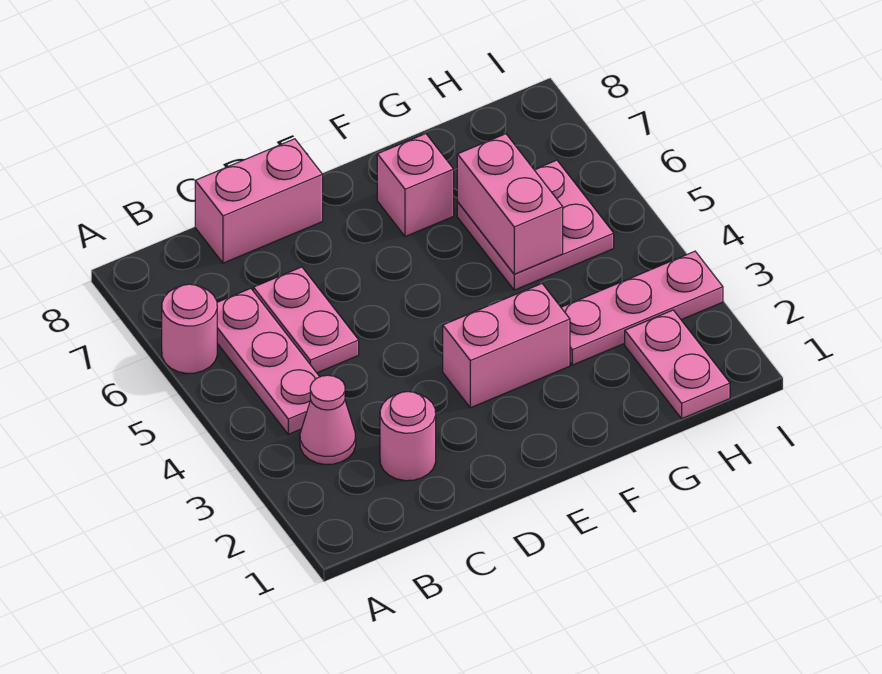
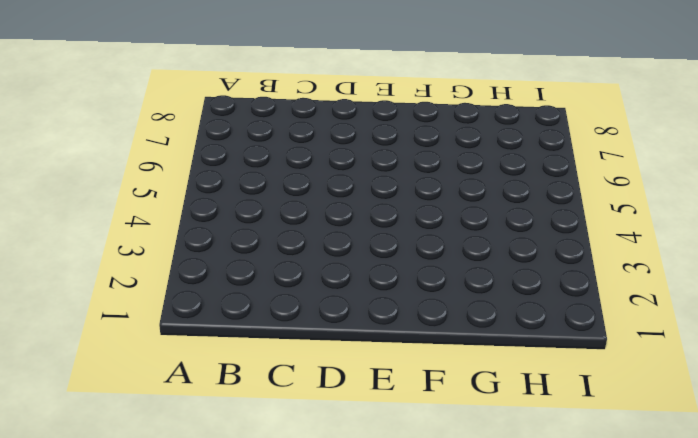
none -> pink round brick A6 level 1
none -> pink cone B3 level 1
none -> pink plate B4:B6 level 1

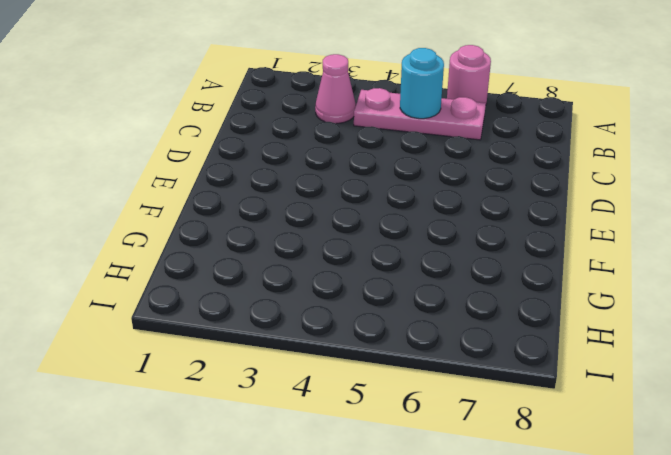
cyan round brick B5 level 2 -> none
none -> pink round brick C2 level 1
none -> pink plate C5:C6 level 1
none -> pink brick C8:D8 level 1

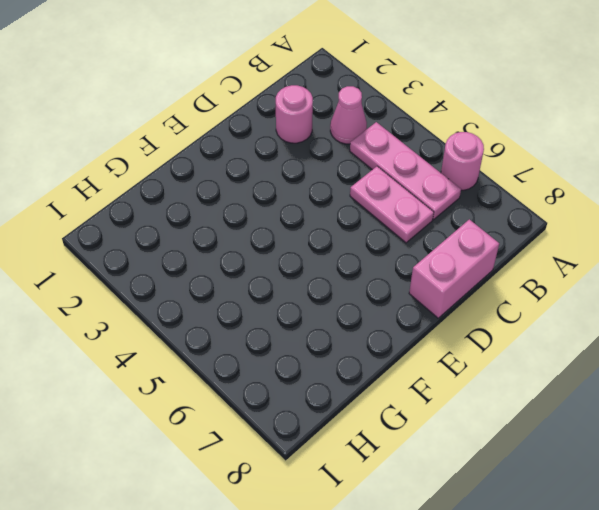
none -> pink brick E3:F3 level 1
none -> pink brick F7 level 1
none -> pink plate G3:I3 level 1

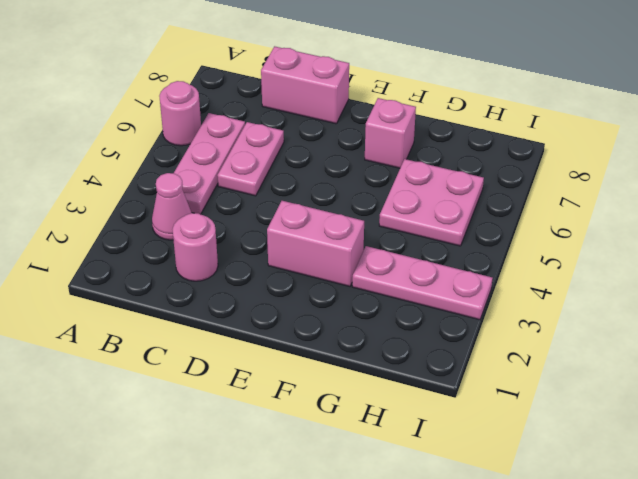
none -> pink plate H1:H2 level 1
none -> pink brick G5:G6 level 2

